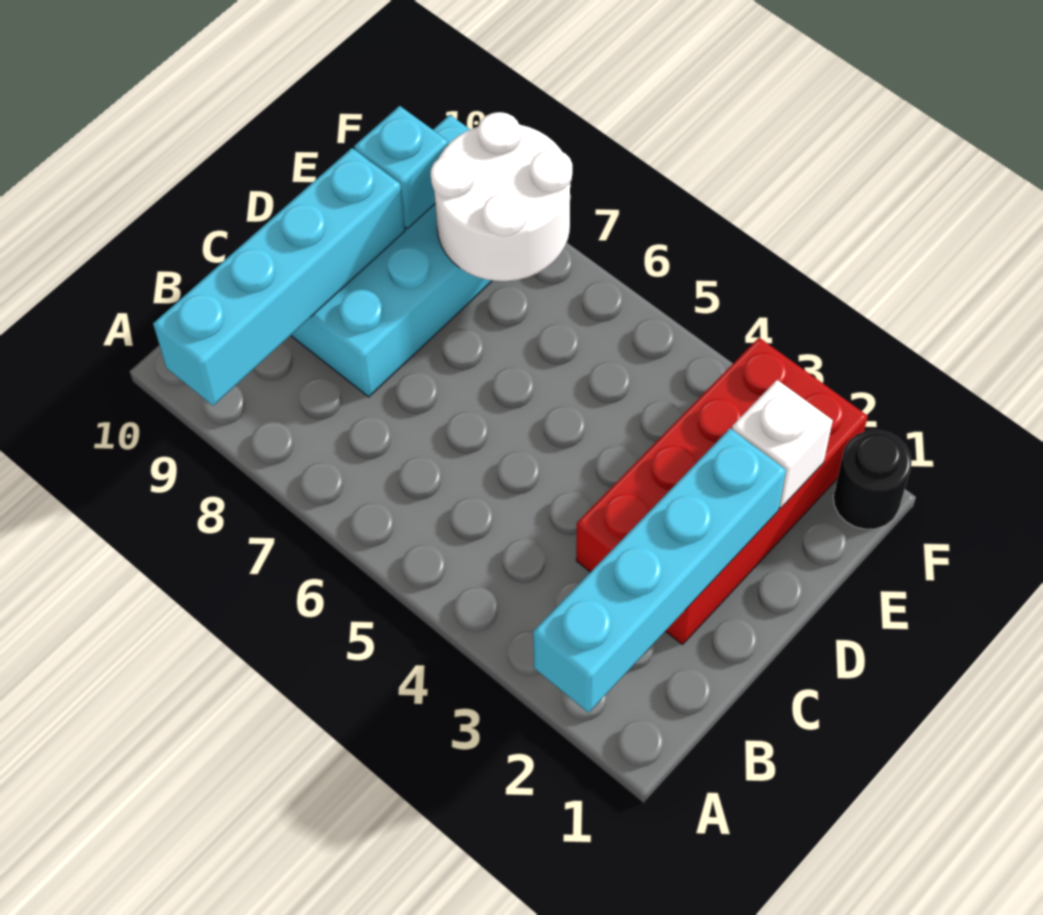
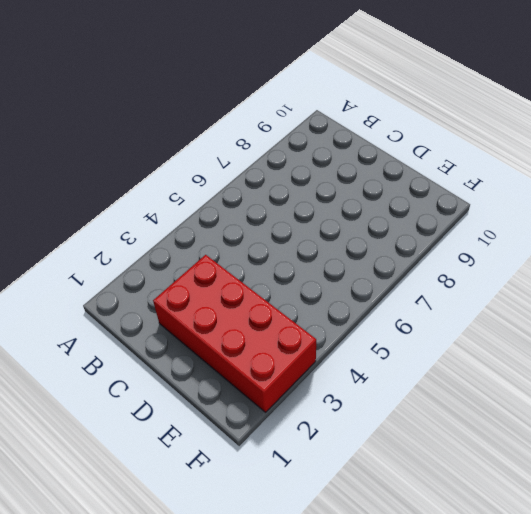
none -> cyan brick C8:F9 level 1
none -> black round brick F1 level 1

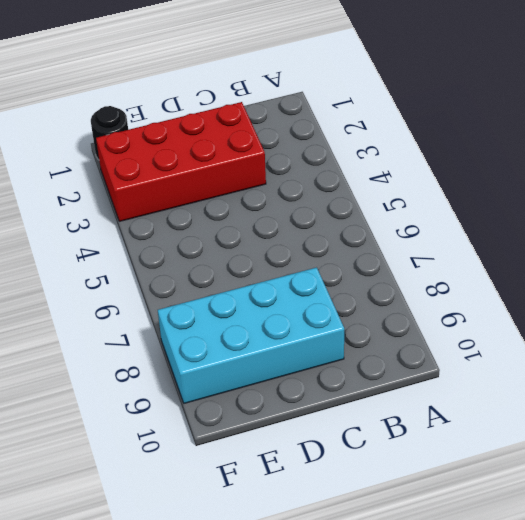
none -> cyan brick A2:D2 level 2
none -> cyan brick A9:D9 level 2

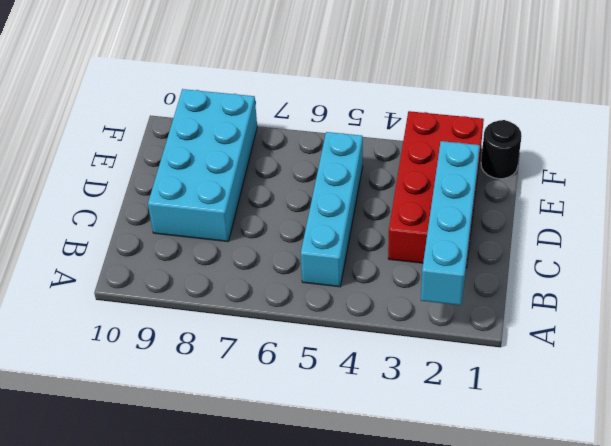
cyan brick B5:E5 level 1 -> cyan brick A9:D9 level 2
none -> white brick E2 level 2
none -> white round brick E7:F8 level 2

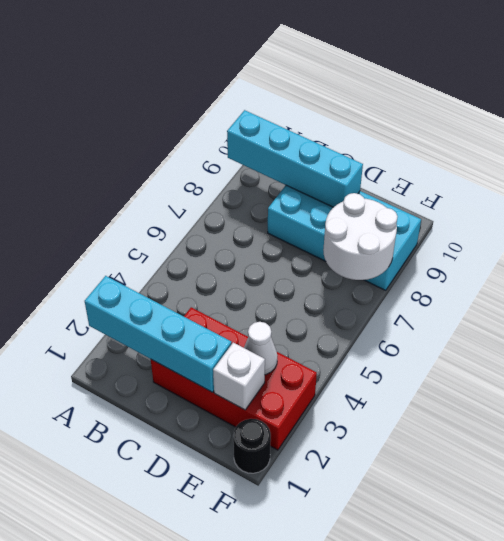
white cone E3 level 2 -> none
none -> cyan brick E9 level 2

